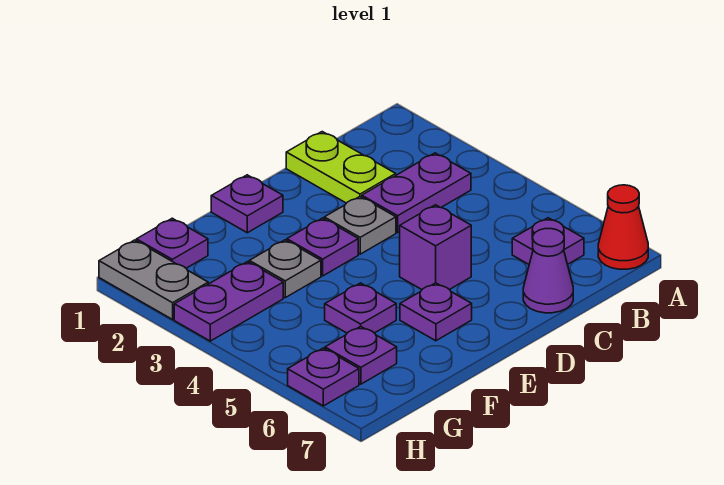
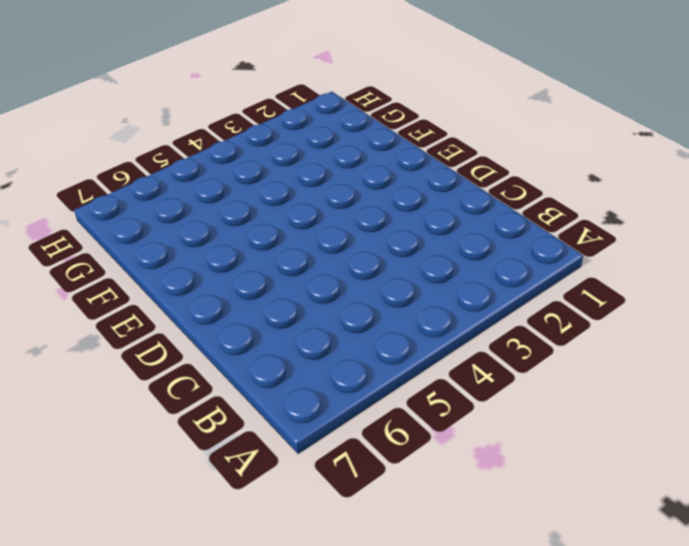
none -> red cone A7 level 1
none -> purple plate B3:C3 level 1
none -> purple plate B6 level 1

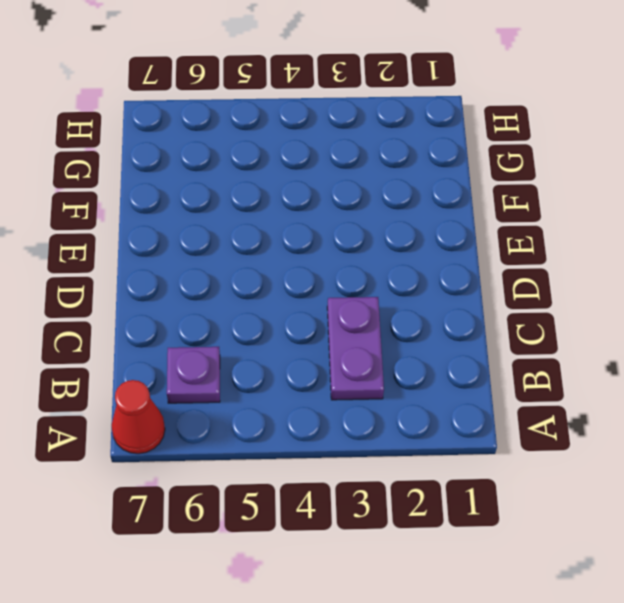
none -> lime plate C1:C2 level 1
none -> purple cone C7 level 1
none -> grey plate D3 level 1

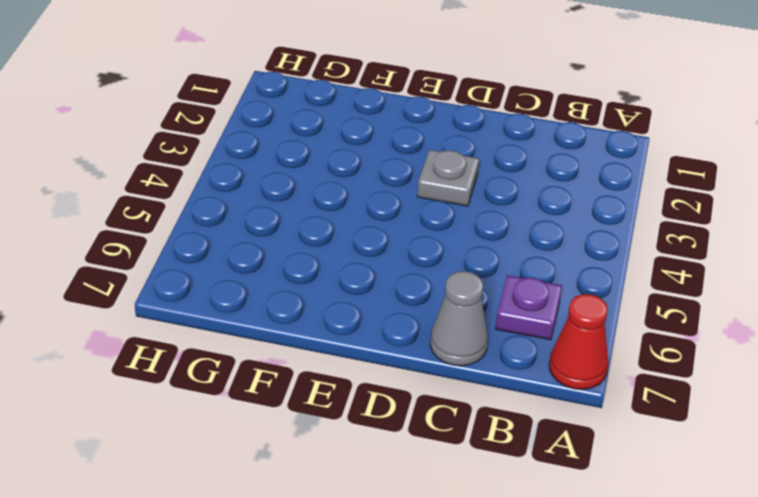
grey cone C7 level 1 -> purple cone C7 level 1
none -> purple plate B3:C3 level 1
none -> lime plate C1:C2 level 1
none -> purple brick D5 level 1

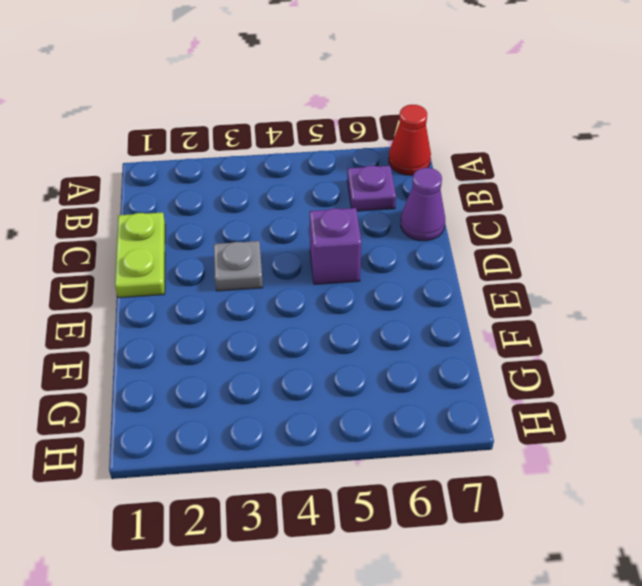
lime plate C1:D1 level 1 -> lime plate C1:C2 level 1
none -> purple plate B3:C3 level 1
none -> purple plate E1 level 1
none -> purple plate E3 level 1

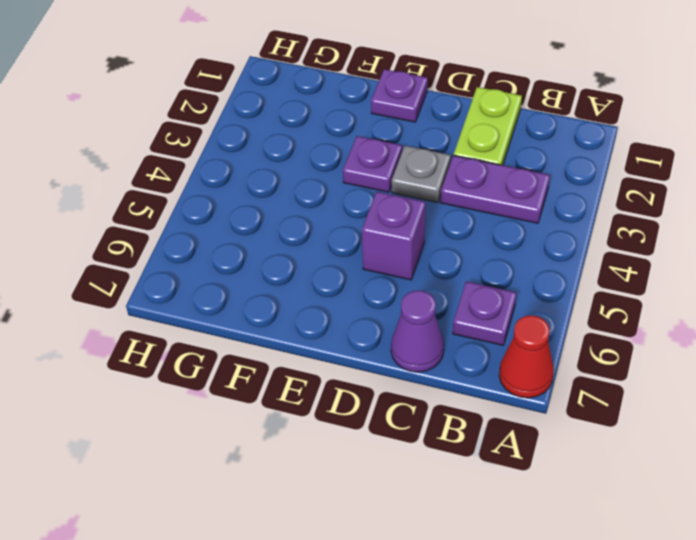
none -> purple plate E6 level 1
none -> grey plate F3 level 1
none -> purple plate F5 level 1

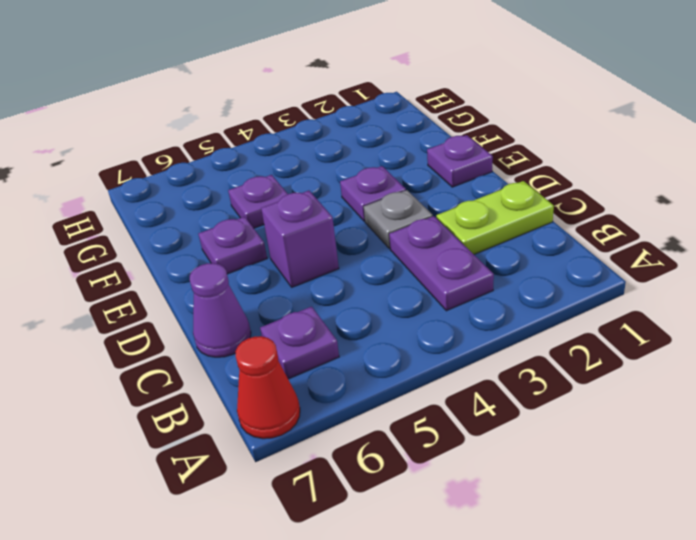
none -> grey plate F3 level 1
none -> purple plate G1 level 1
none -> purple plate G3:H3 level 1

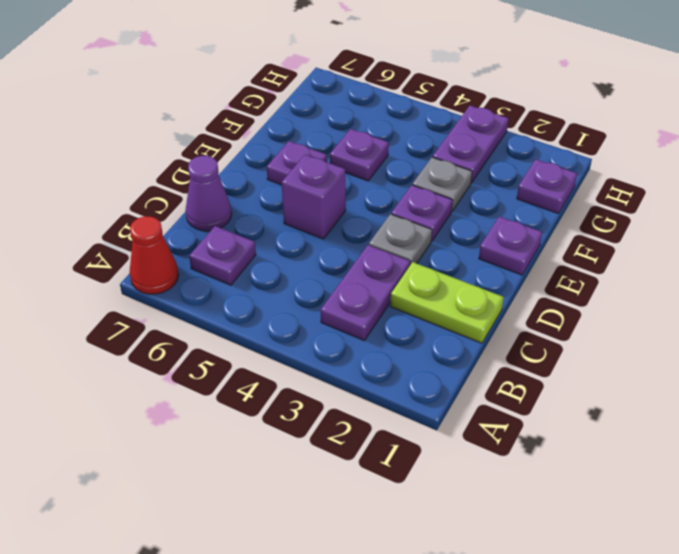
none -> purple plate G6 level 1
none -> grey plate H1:H2 level 1
none -> purple plate H6 level 1

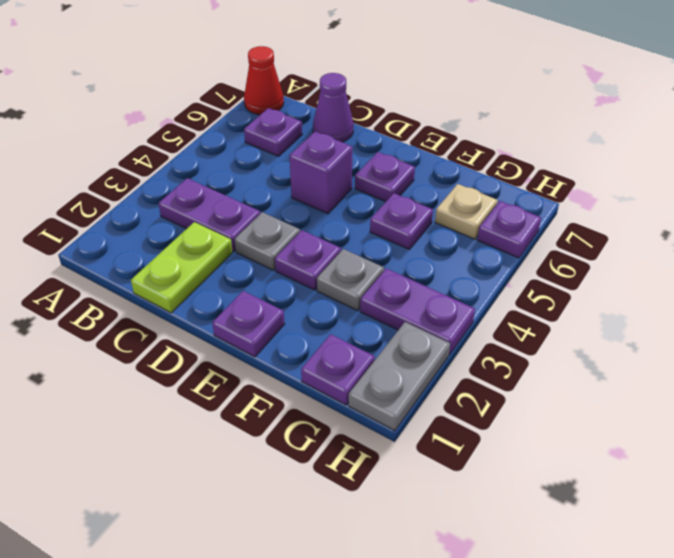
tan plate G6 level 1 -> purple plate G6 level 1

